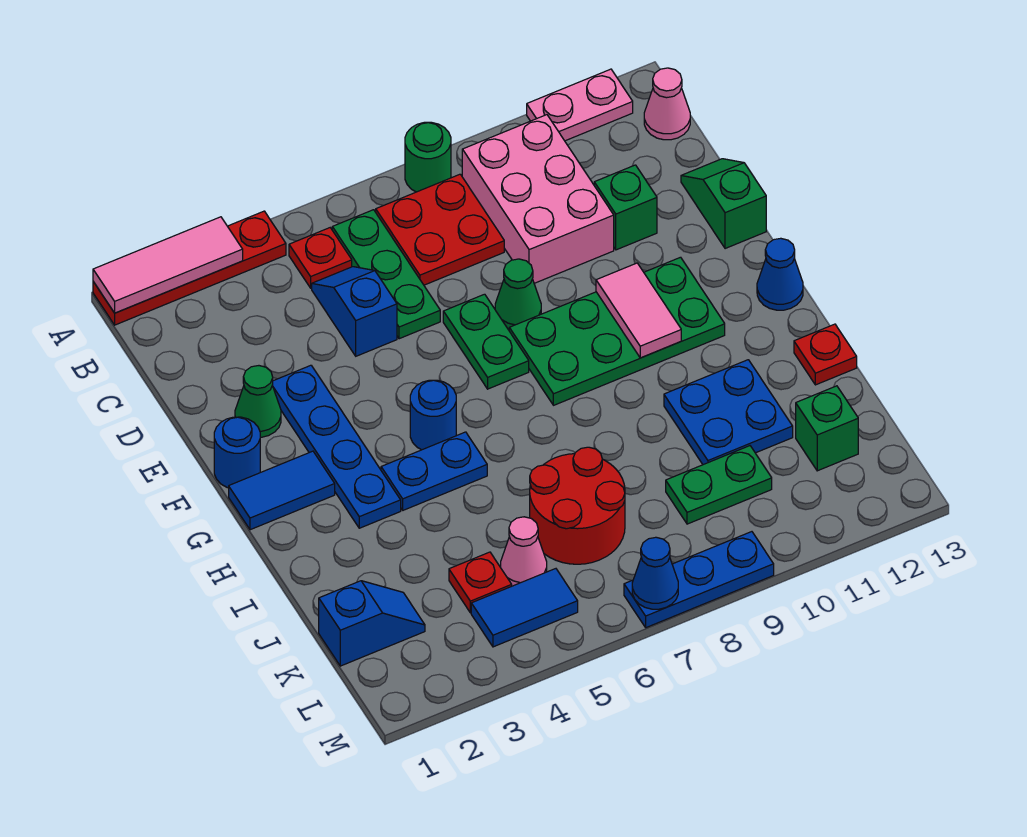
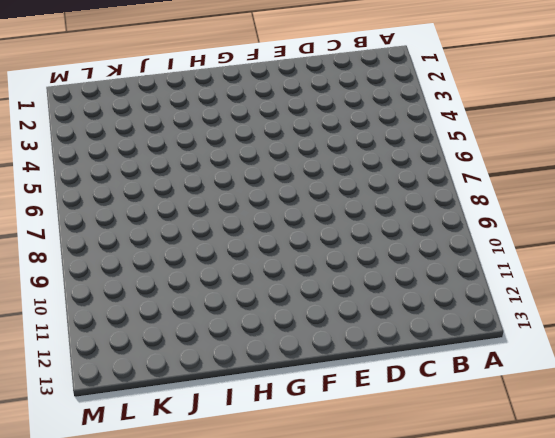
none -> red plate A1:A4 level 1
none -> green round brick A8 level 1
none -> pink plate A11:A12 level 1
none -> red plate B5 level 1

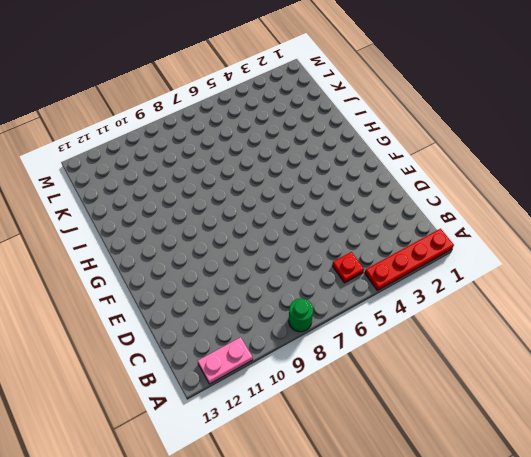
none -> green plate B6:D6 level 1
none -> red plate B7:C8 level 1
none -> pink brick B9:D10 level 1
none -> pink cone B13 level 1

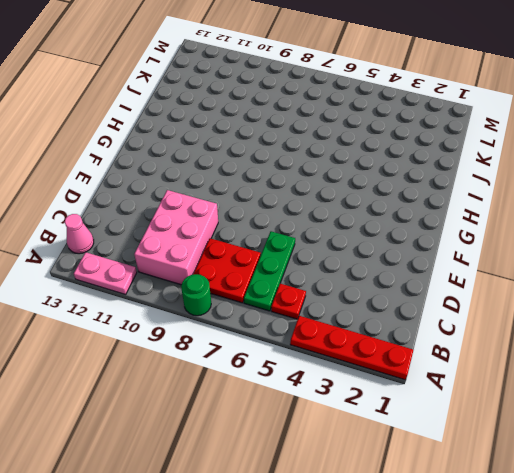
none -> blue slope C5:D5 level 1 top D
none -> green brick D11 level 1
none -> green slope D13:E13 level 1 top E
none -> green cone E2 level 1

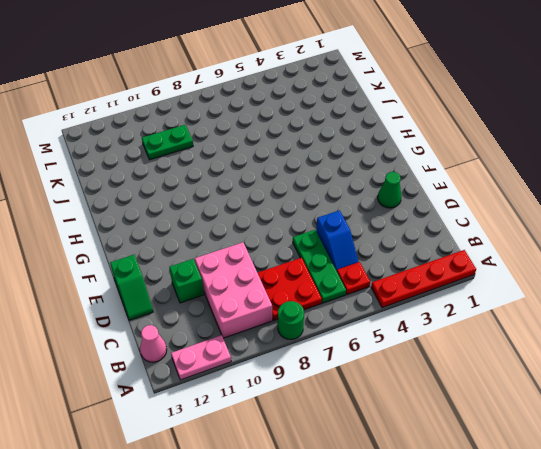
none -> blue plate E3:H3 level 1
none -> green plate E7:F7 level 1
none -> green cone E8 level 1
none -> blue round brick F1 level 1

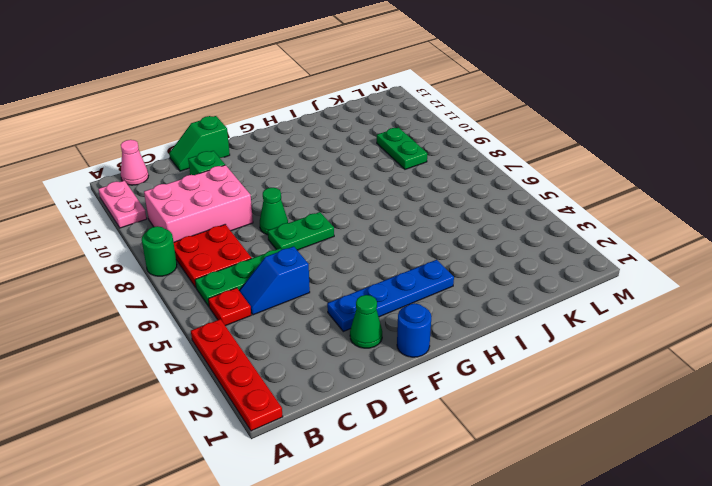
none -> green plate F8:G11 level 1
none -> blue tile G1:G2 level 1
none -> blue round brick G5 level 1
none -> blue cone G13 level 1

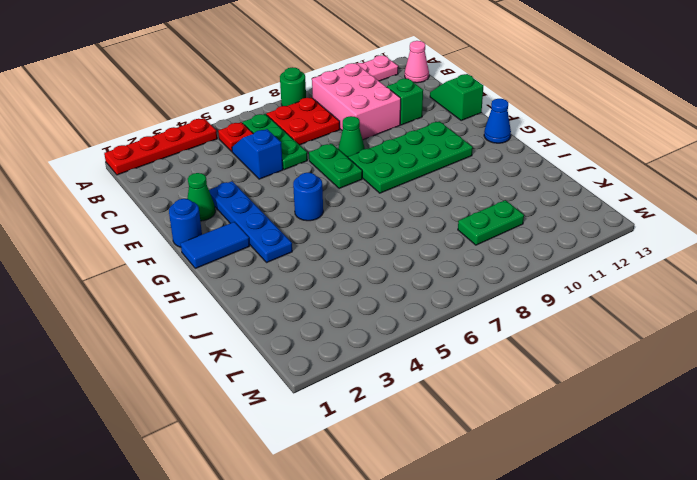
none -> blue plate H4:H5 level 1
none -> blue plate I10:J11 level 1
none -> red plate I13 level 1
none -> red round brick J6:K7 level 1

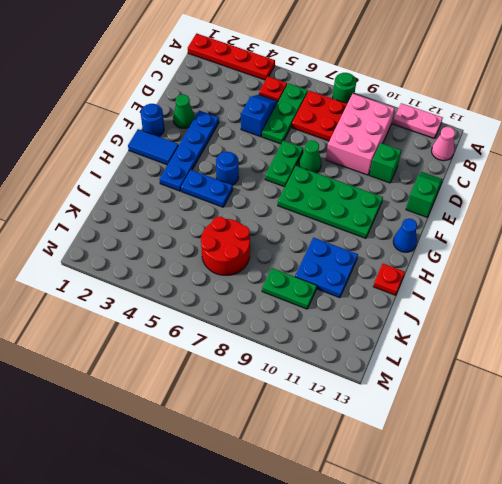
none -> blue slope K1:K2 level 1 top 1
none -> red plate K4 level 1
none -> pink cone K5 level 1
none -> green brick K12 level 1

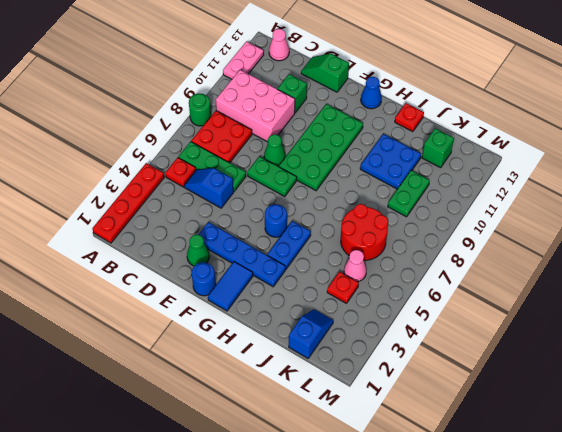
none -> blue tile L4:L5 level 1
none -> blue plate M7:M9 level 1
none -> pink tile A1:A3 level 2
none -> pink tile F10:G10 level 2

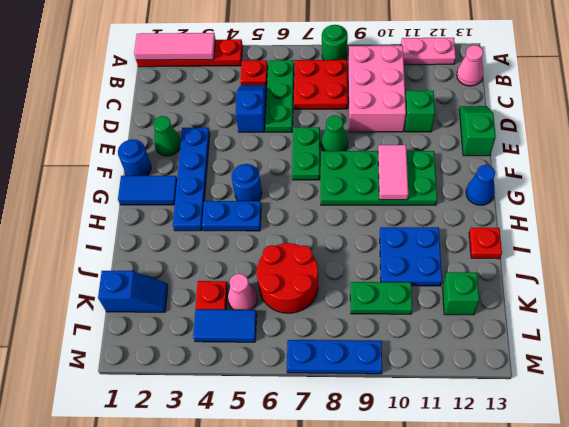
none -> blue cone M7 level 2

